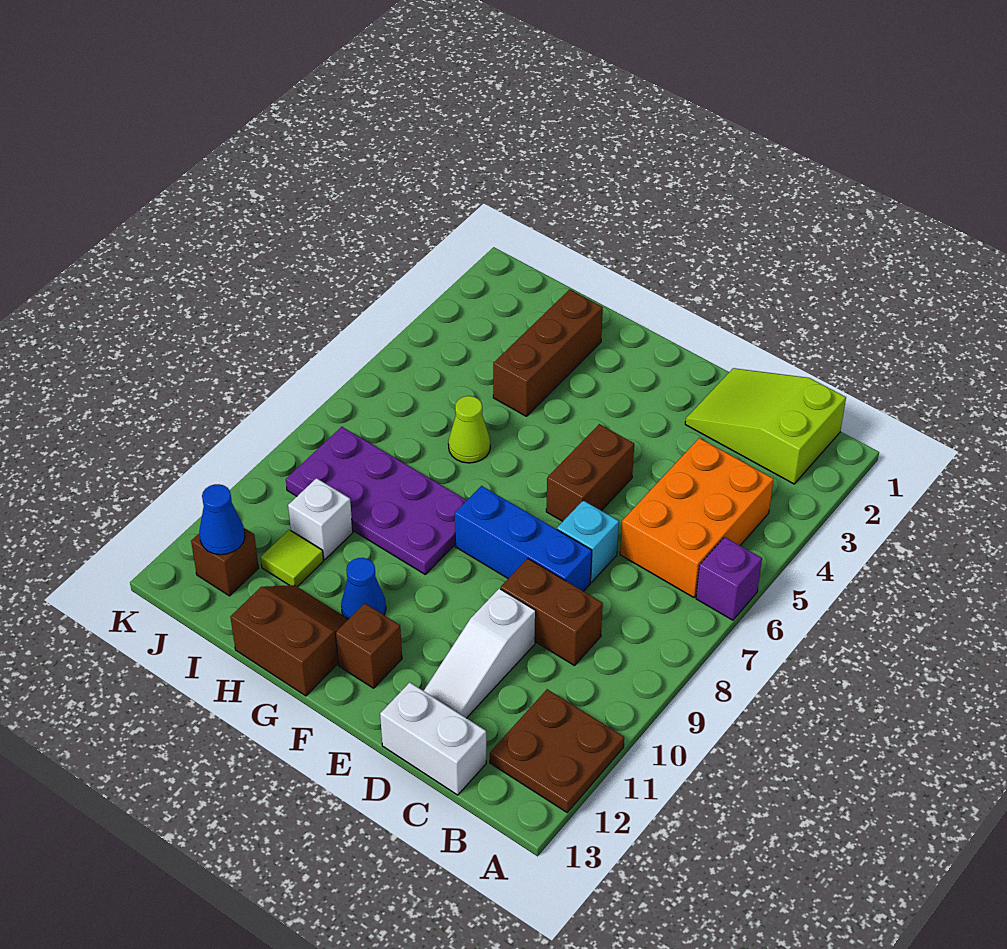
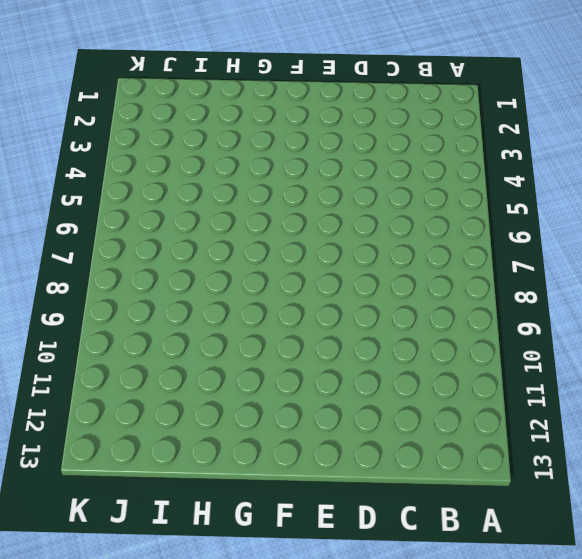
none -> purple brick A6 level 1
none -> brown plate A11:B12 level 1
none -> lime slope B1:D2 level 1 top B

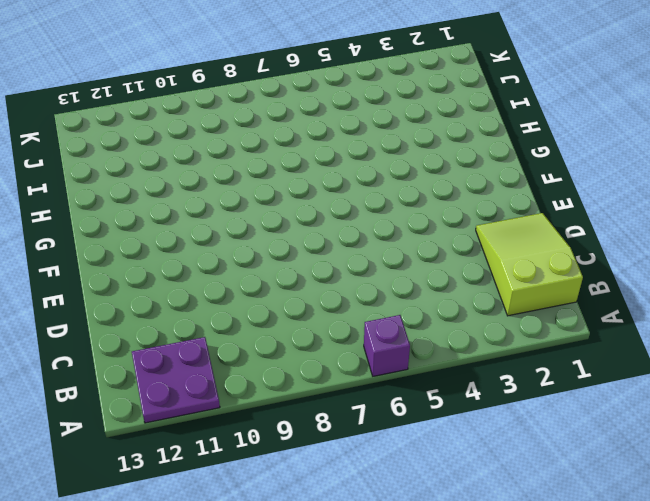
purple plate A11:B12 level 1 -> brown plate A11:B12 level 1
none -> orange brick B4:C6 level 1
none -> brown brick C9:D9 level 1
none -> white brick C13:D13 level 1

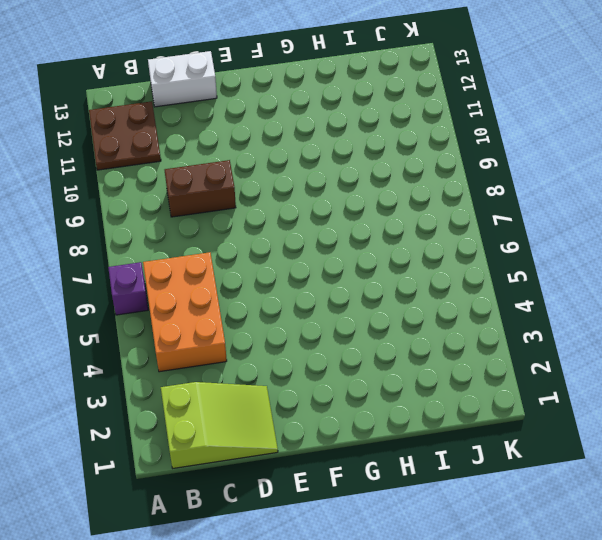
none -> cyan brick D7 level 1
none -> blue brick D8:F8 level 1
none -> white slope D10:D12 level 1 top 10

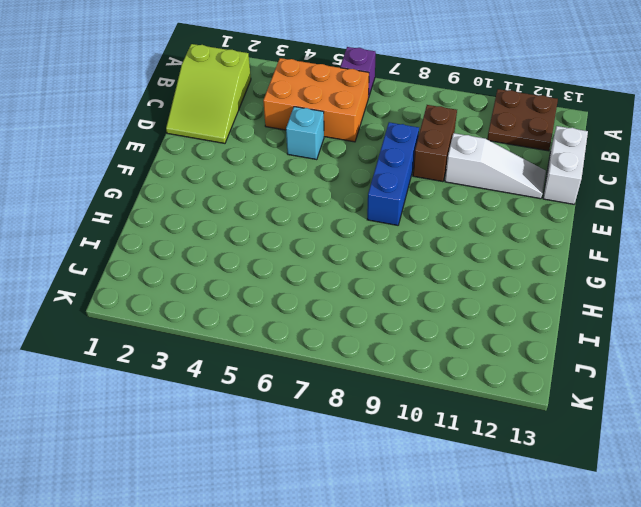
cyan brick D5 level 1 -> cyan brick D7 level 1
none -> brown brick E5:E6 level 1
none -> brown brick F12 level 1
none -> purple plate G8:J9 level 1

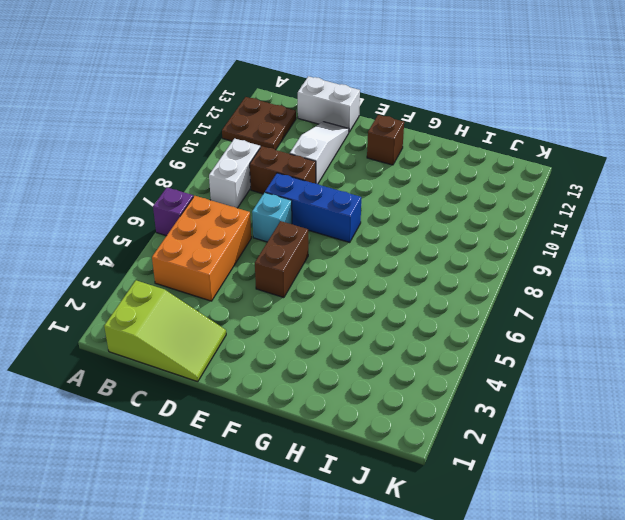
white brick B8:B9 level 1 -> none
none -> purple plate G8:J9 level 1
none -> blue cone G11 level 1
none -> brown slope G12:H13 level 1 top 13

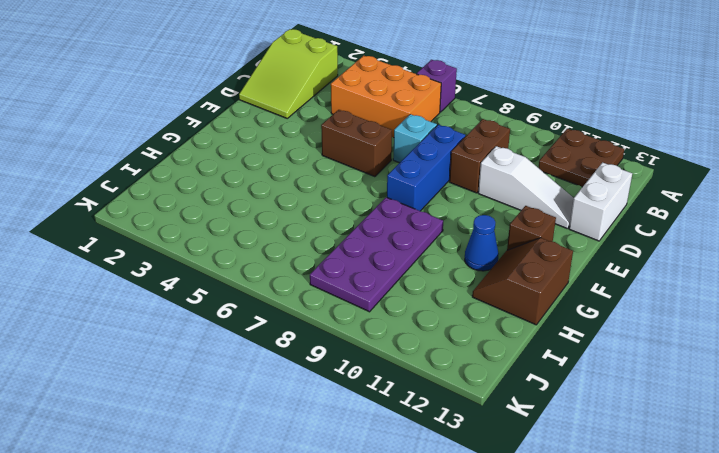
none -> brown brick H2:H4 level 1
none -> lime cone H6 level 1
none -> white brick I10 level 1

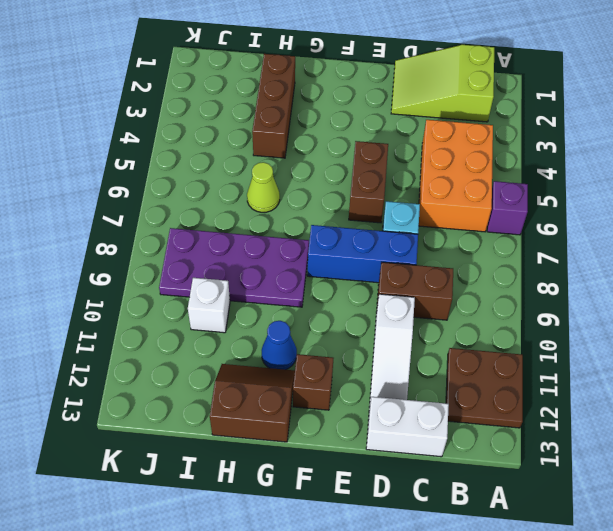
none -> lime tile I11 level 1
none -> brown brick J12 level 1
none -> blue cone J12 level 2

